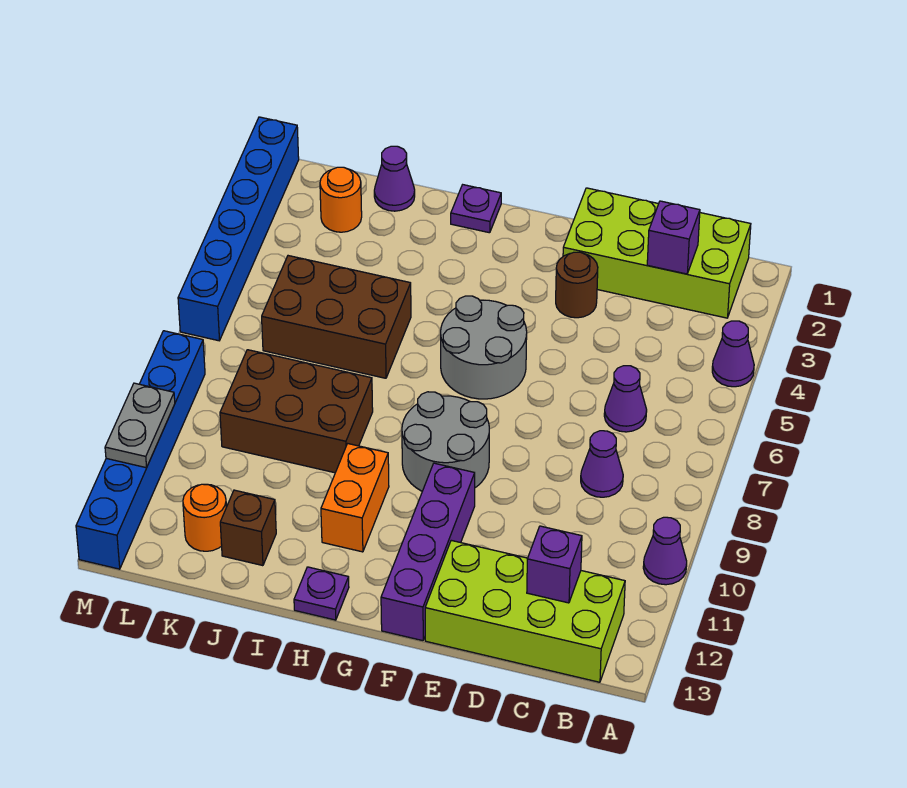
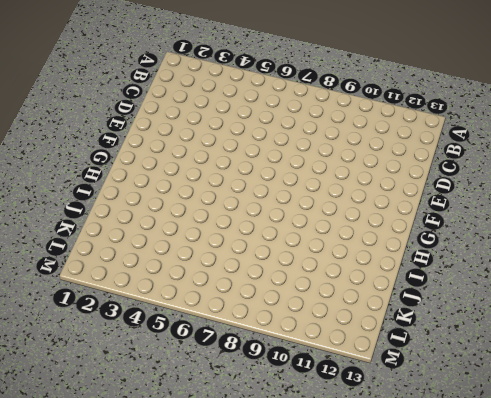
none -> purple cone A4 level 1
none -> purple cone A10 level 1
none -> lime brick B1:E2 level 1

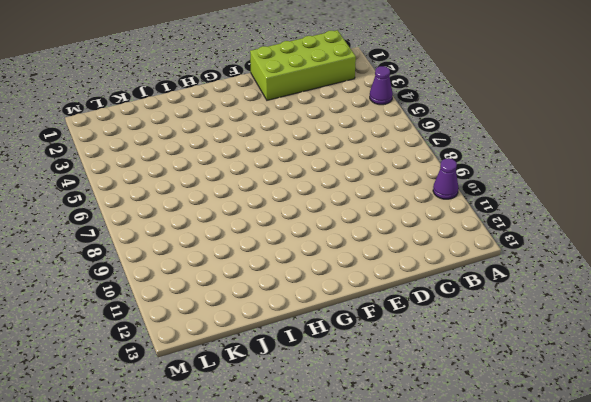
none -> lime brick B12:E13 level 1
none -> purple cone C6 level 1
none -> purple cone C8 level 1

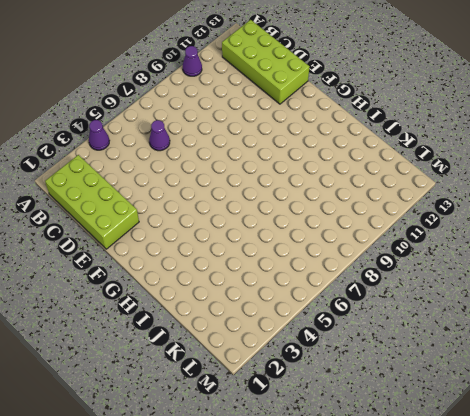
none -> purple cone C8 level 1
none -> brown round brick E3 level 1
none -> grey round brick F5:G6 level 1

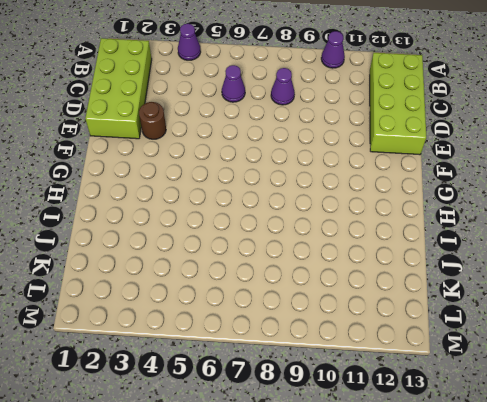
none -> grey round brick F5:G6 level 1
none -> grey round brick F8:G9 level 1
none -> purple brick F10:F13 level 1

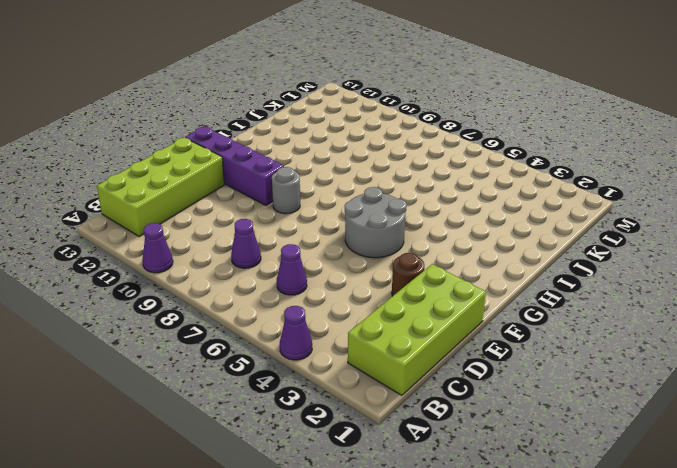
grey round brick F9 level 1 -> grey round brick F8:G9 level 1
none -> purple plate H1 level 1
none -> orange brick H10:H11 level 1
none -> purple plate H13 level 1

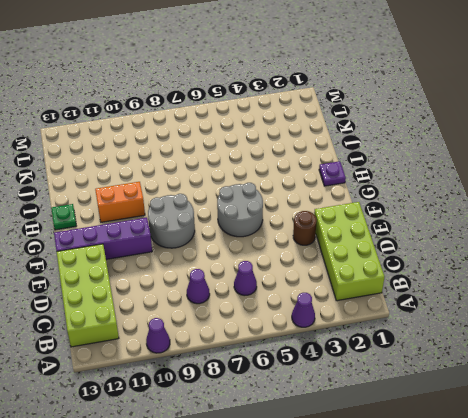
green plate H13 level 1 -> purple plate H13 level 1
none -> brown brick I5:K6 level 1
none -> brown brick I8:K9 level 1
none -> purple cone J1 level 1

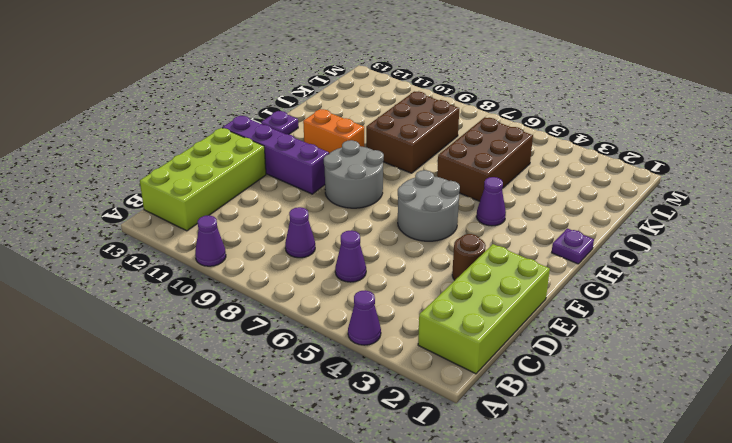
purple cone H4 level 1 -> purple cone J1 level 1
none -> brown brick J12 level 1
none -> orange round brick K2 level 1
none -> orange round brick K12 level 1

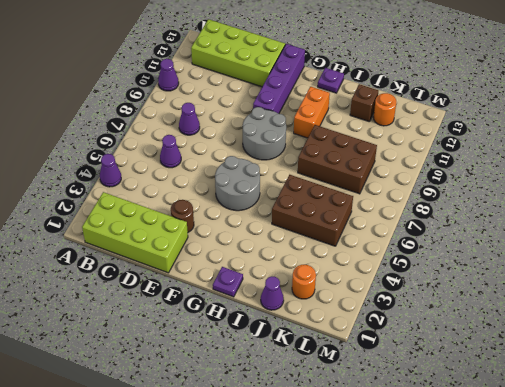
none -> blue brick M1:M6 level 1
none -> blue brick M8:M13 level 1
none -> purple brick C2 level 2

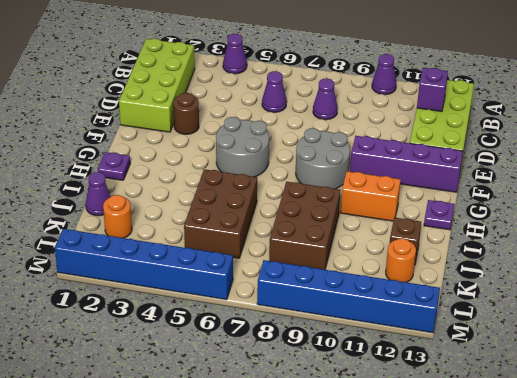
none -> purple brick C2 level 2
none -> grey plate M10:M11 level 2

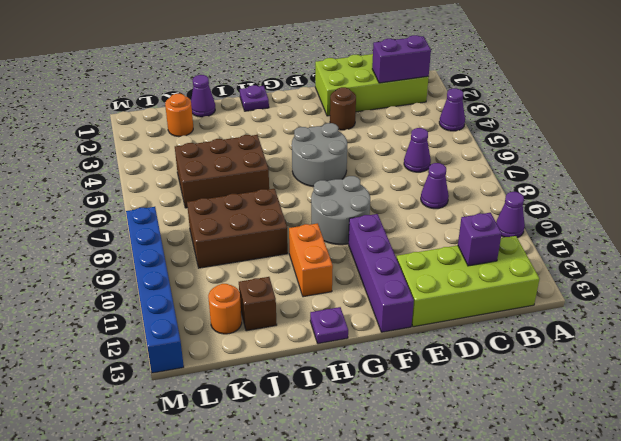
purple brick B2:C2 level 2 -> purple brick C2 level 2
none -> blue brick M1:M6 level 1
none -> grey plate M10:M11 level 2

